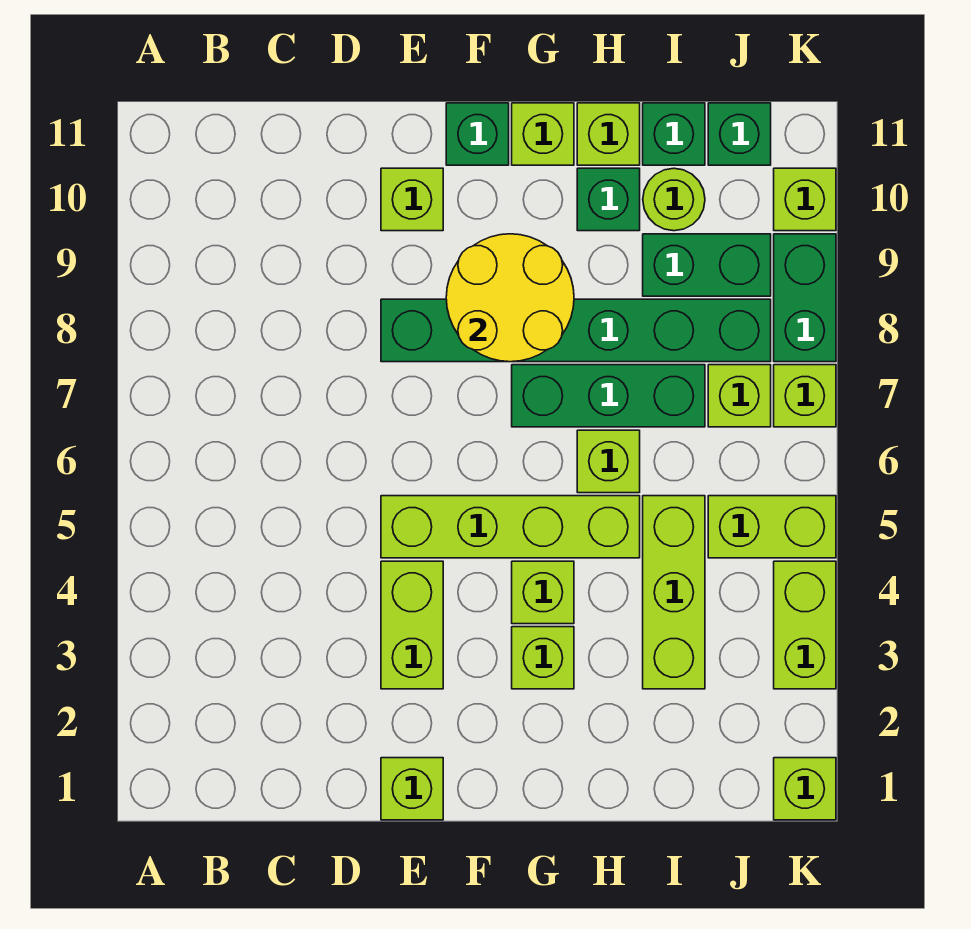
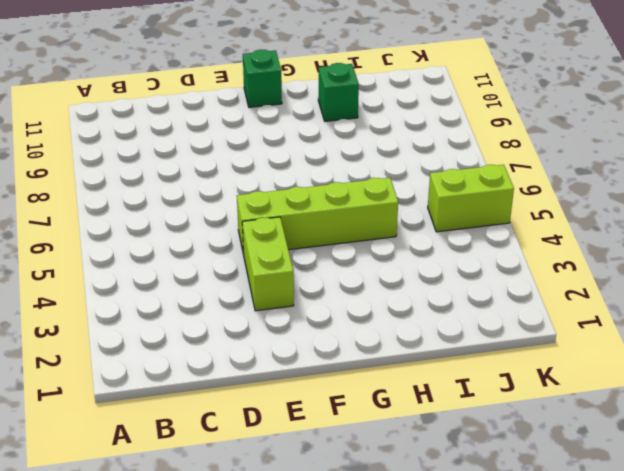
none -> lime brick E1 level 1
none -> green brick E8:J8 level 1
none -> lime brick E10 level 1

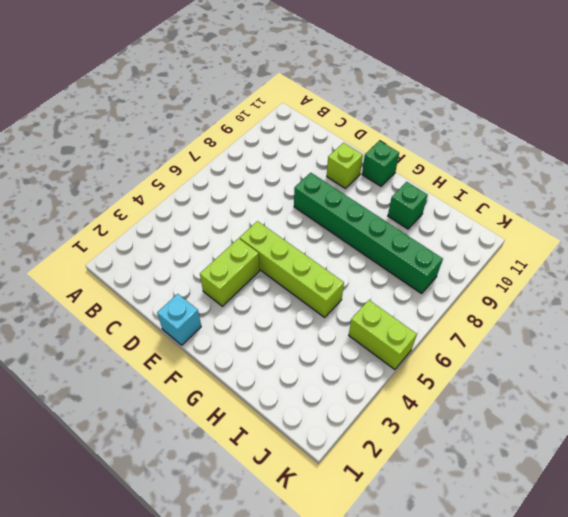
cyan brick E1 level 1 -> lime brick E1 level 1
none -> lime brick G3 level 1
none -> lime brick G4 level 1
none -> green brick G7:I7 level 1

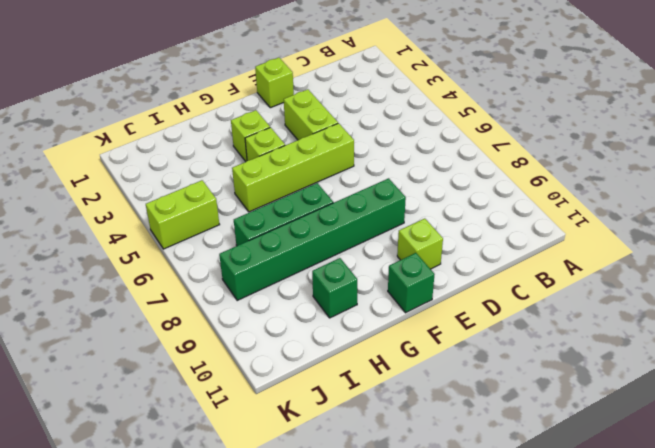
none -> lime brick G11 level 1
none -> lime brick H6 level 1
none -> lime brick H11 level 1

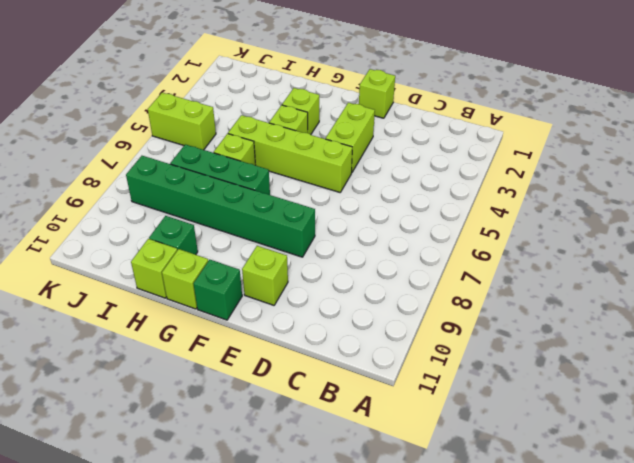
none -> lime brick I3:I5 level 1
none -> green brick I9:J9 level 1
none -> lime round brick I10 level 1

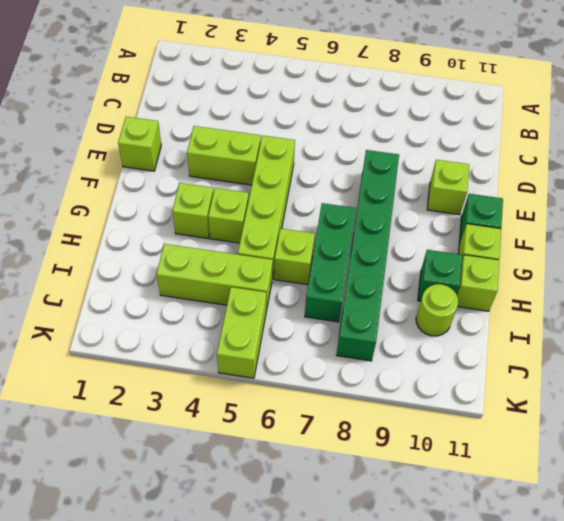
none -> green brick I9:J9 level 1
none -> green brick I11 level 1
none -> lime brick J7 level 1

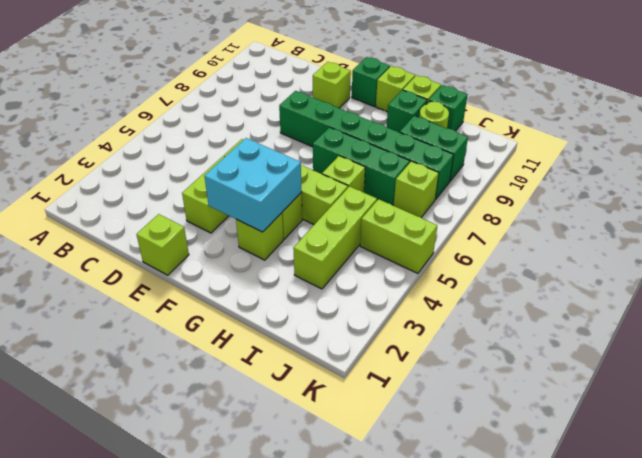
cyan brick F3:G4 level 2 -> none
none -> green brick J11 level 1
none -> lime brick K1 level 1
none -> lime brick K3:K4 level 1

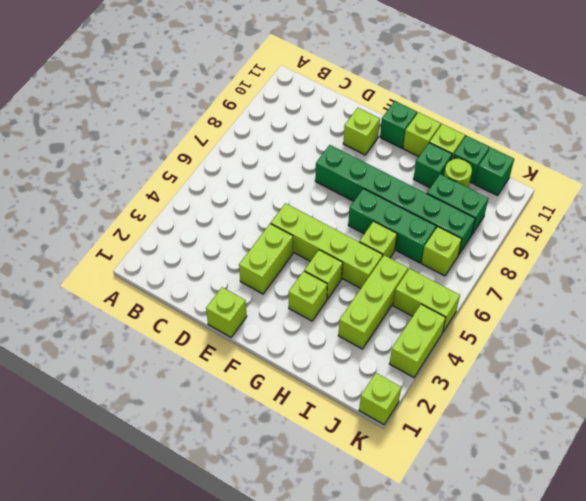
none -> lime brick K7 level 1
none -> green brick K8:K9 level 1
none -> lime brick K10 level 1

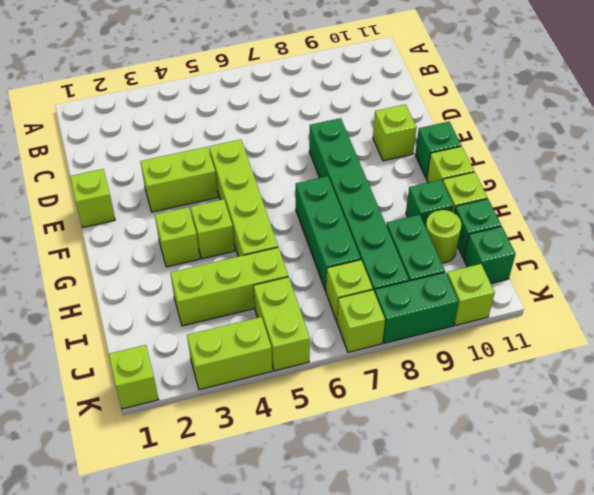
none -> lime brick H6 level 1
none -> yellow round brick F8:G9 level 2

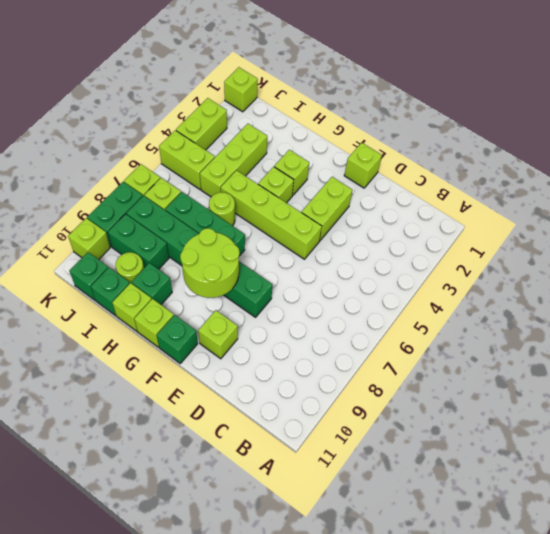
lime round brick F8:G9 level 2 -> yellow round brick F8:G9 level 2
lime round brick H6 level 1 -> lime brick H6 level 1

